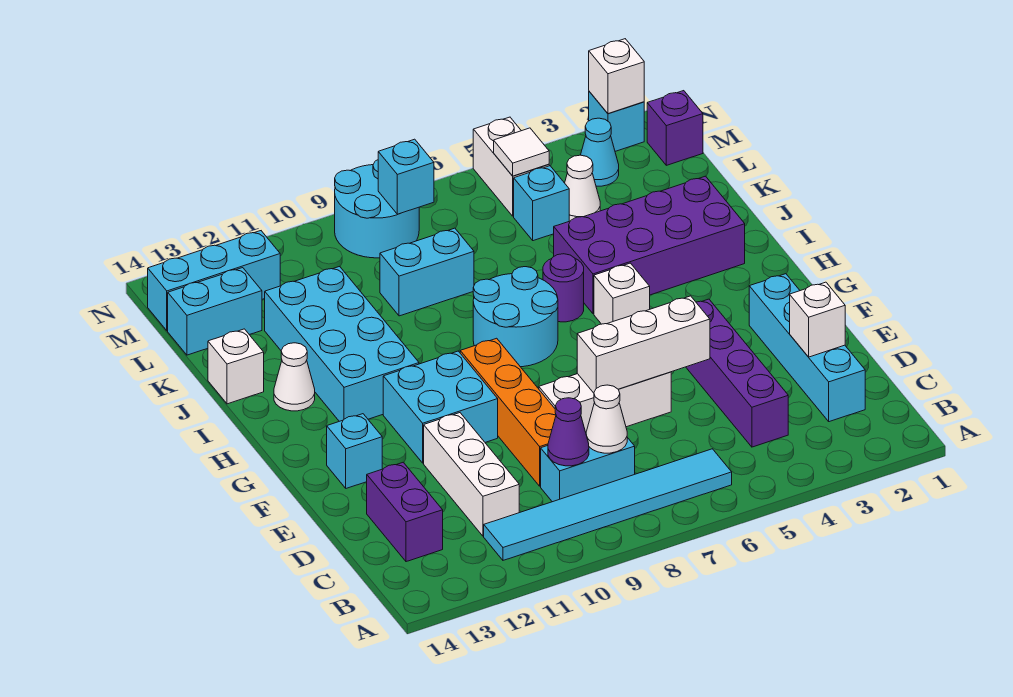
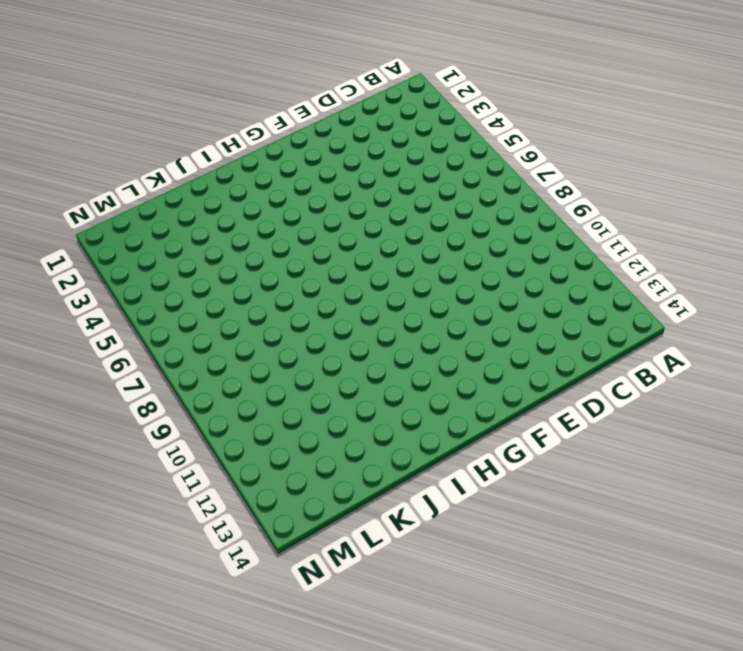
none -> cyan tile B6:B11 level 1
none -> cyan brick C2:F2 level 1
none -> purple brick C4:F4 level 1
none -> cyan brick C8:C9 level 1

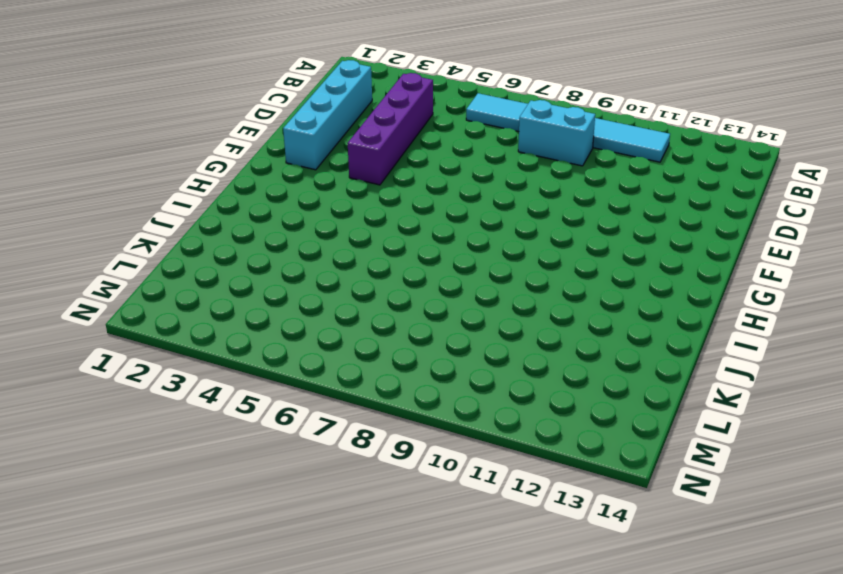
none -> white brick C11:E11 level 1
none -> purple brick C13:D13 level 1
none -> orange brick D9:G9 level 1
none -> white brick E6:E8 level 1

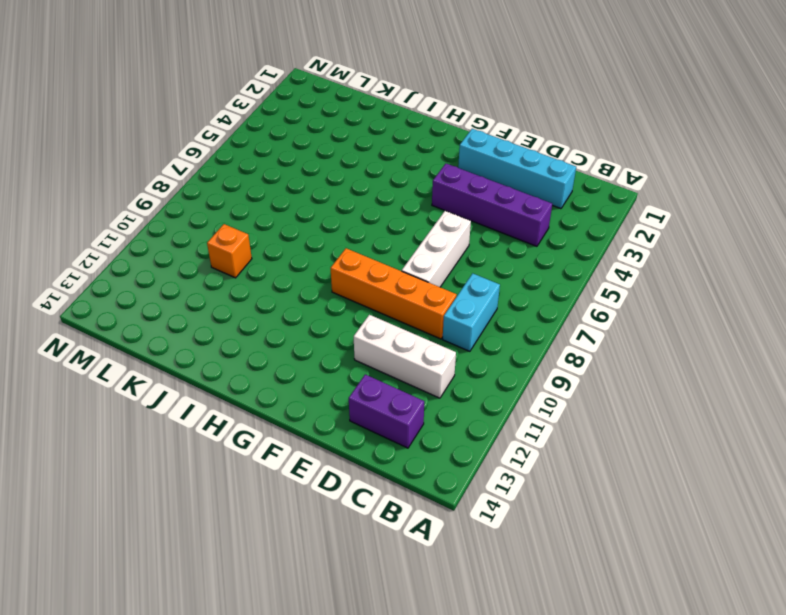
orange brick K10 level 1 -> none
none -> cyan tile B6:B11 level 1
none -> cyan brick F10:G11 level 1
none -> cyan brick F13 level 1
none -> white brick H5 level 1

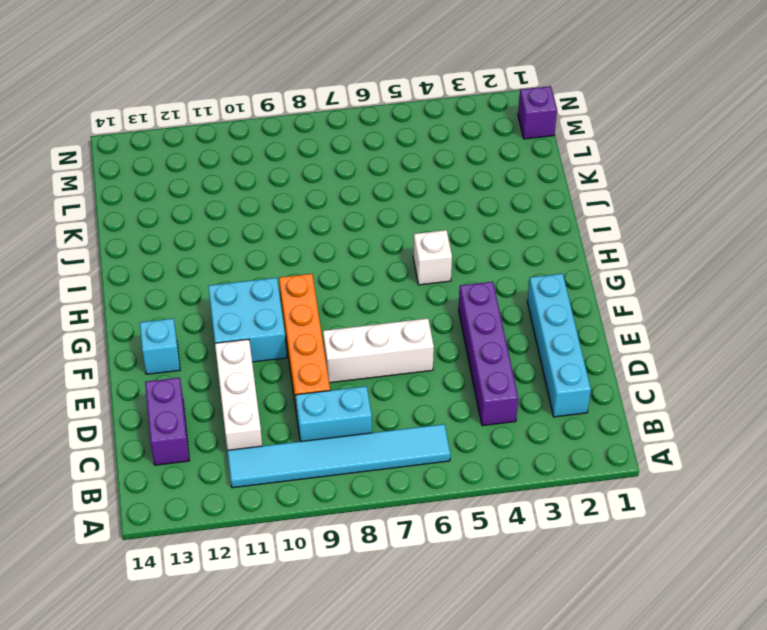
none -> cyan round brick H7:I8 level 1
none -> cyan brick H11:K12 level 1
none -> purple brick I2:J5 level 1
none -> purple round brick I6 level 1

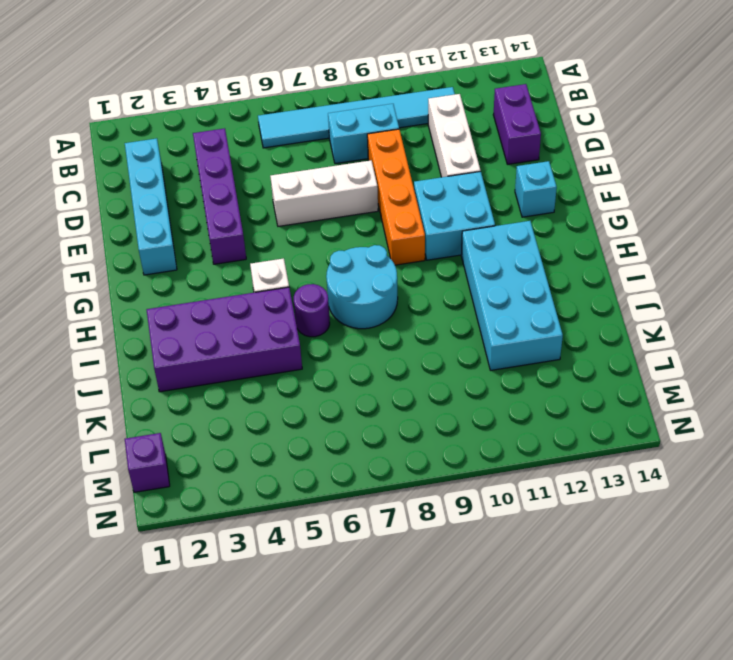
none -> white cone I13 level 1
none -> white brick J14 level 1
none -> cyan brick K8:K9 level 1
none -> white cone L4 level 1

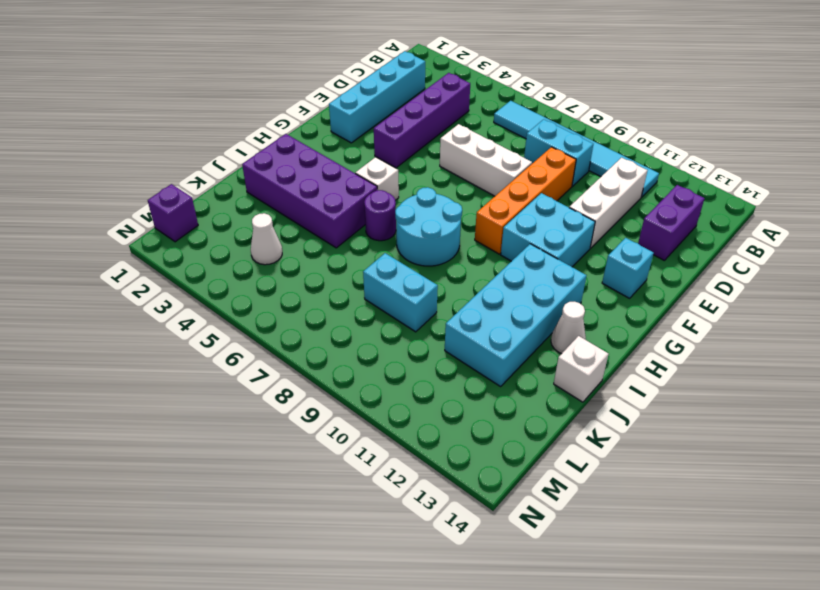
none -> cyan brick L5 level 1
none -> cyan brick L13:L14 level 1
none -> cyan cone M3 level 1
none -> white brick M5:N5 level 1

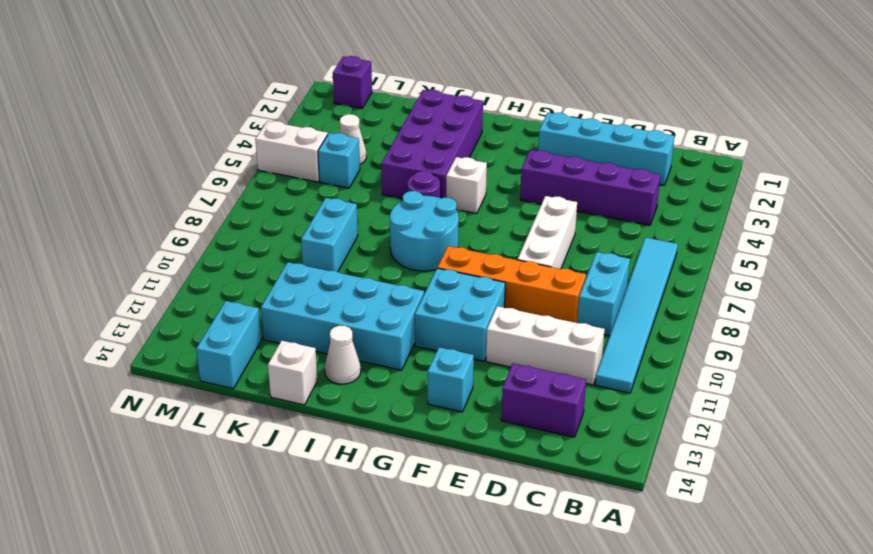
none -> cyan cone M3 level 1
none -> cyan round brick M8:N9 level 1
none -> cyan brick M12:M14 level 1
none -> cyan brick N2 level 1

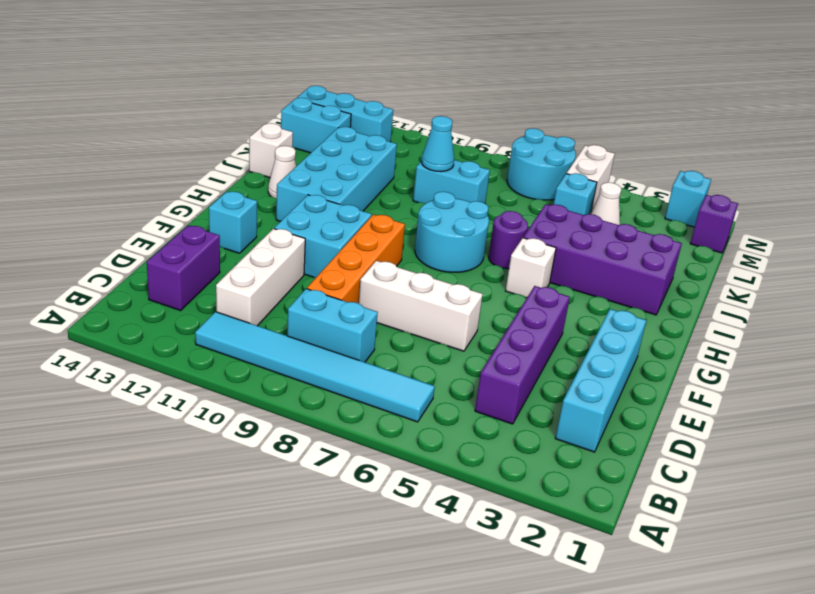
cyan cone K9 level 2 -> cyan cone M3 level 1
cyan round brick M6:N7 level 1 -> cyan round brick M8:N9 level 1
none -> white cone C8 level 2
none -> purple cone C9 level 2
none -> white brick D2 level 2
none -> white brick E5:E7 level 2

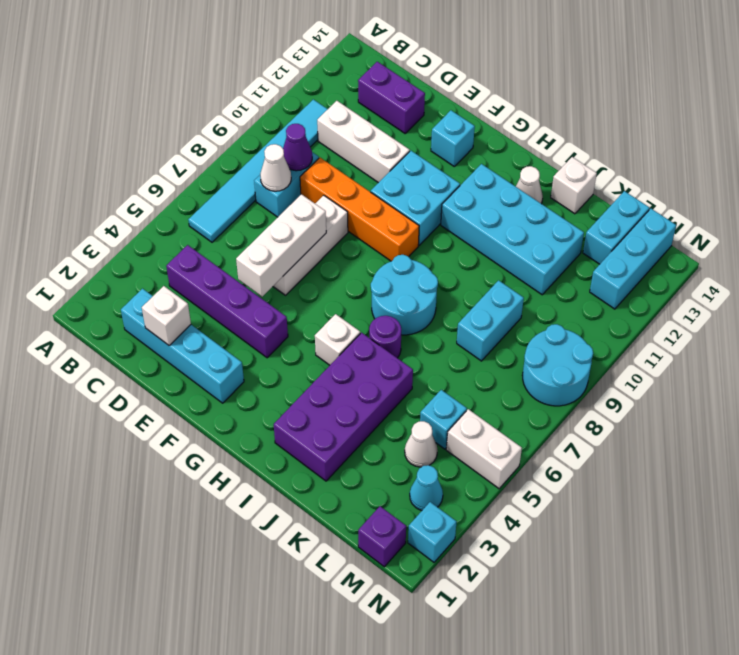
none -> white tile M5 level 2
none -> cyan brick M8 level 2
none -> white brick N2 level 2

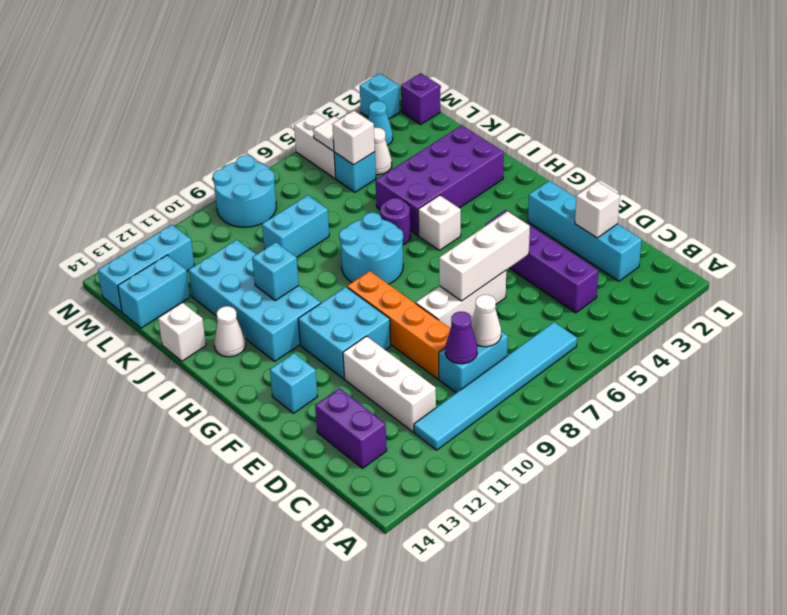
cyan brick I11 level 2 -> cyan brick M8 level 2
white brick L5 level 2 -> white brick N2 level 2

